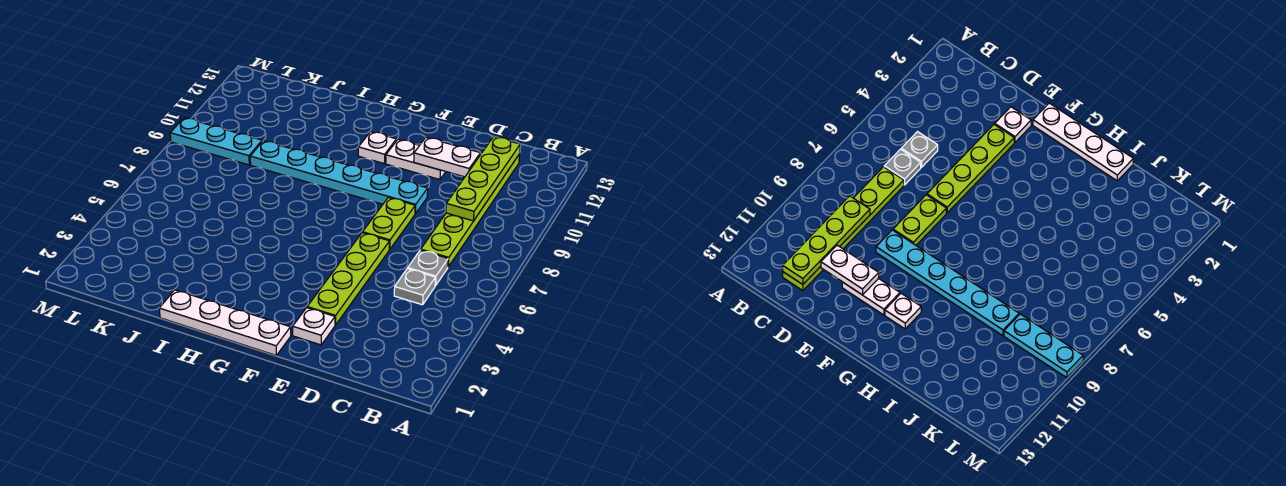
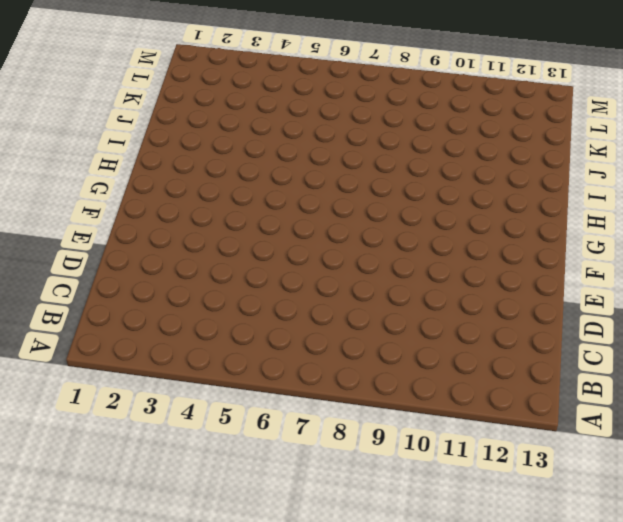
none -> grey plate C5 level 1
none -> grey plate C6 level 1
none -> lime plate C7:C12 level 1

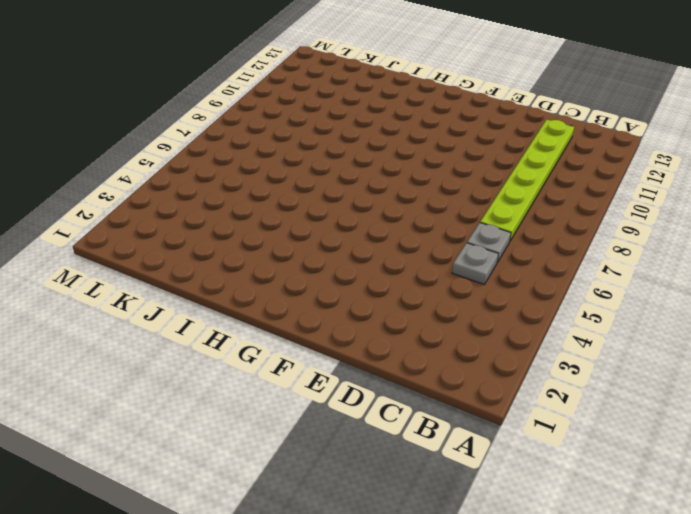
none -> white plate E2 level 1
none -> lime plate E3:E6 level 1
none -> lime plate E7:E8 level 1

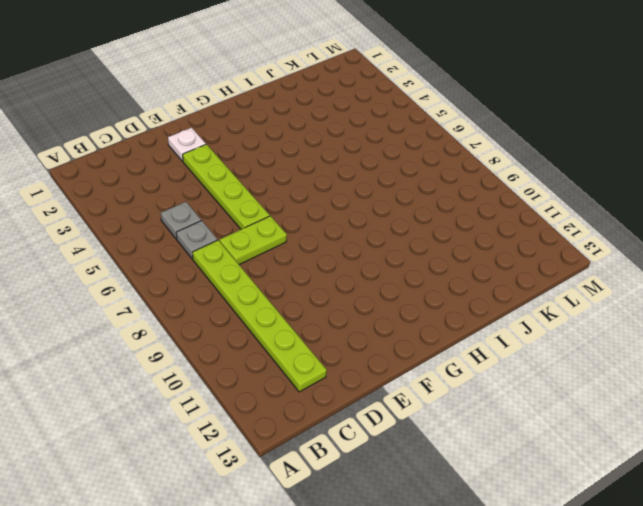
lime plate D7:E7 level 1 -> lime plate E7:E8 level 1
none -> cyan plate E9:J9 level 1
none -> white plate E11:F11 level 1
none -> white plate F1:I1 level 1

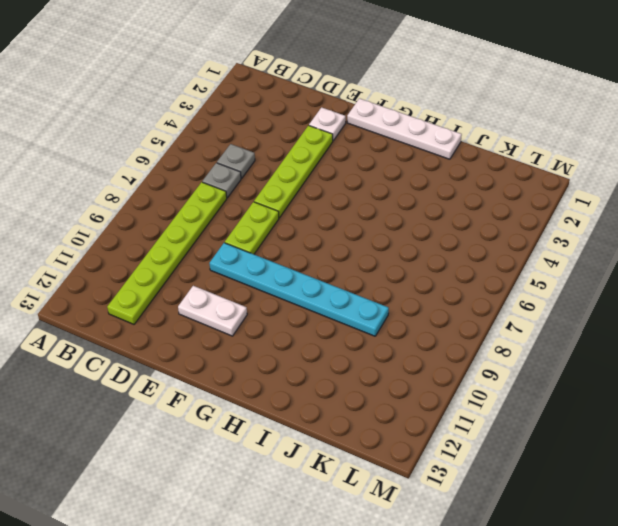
none -> white plate G11 level 1
none -> cyan plate K9:M9 level 1
none -> lime plate C9:C12 level 2

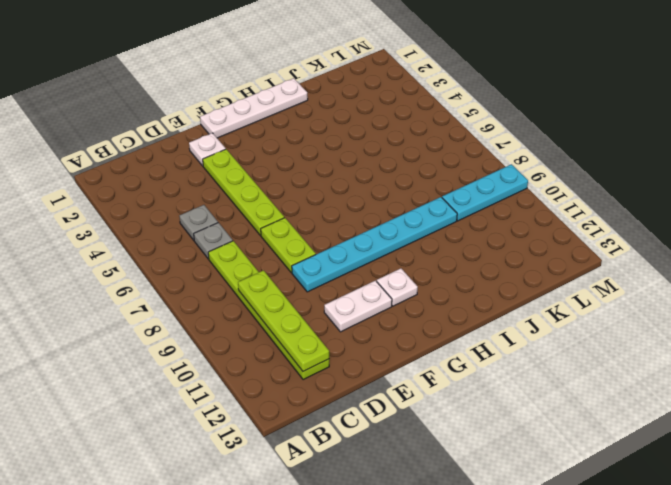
none -> white plate D11:E11 level 2

